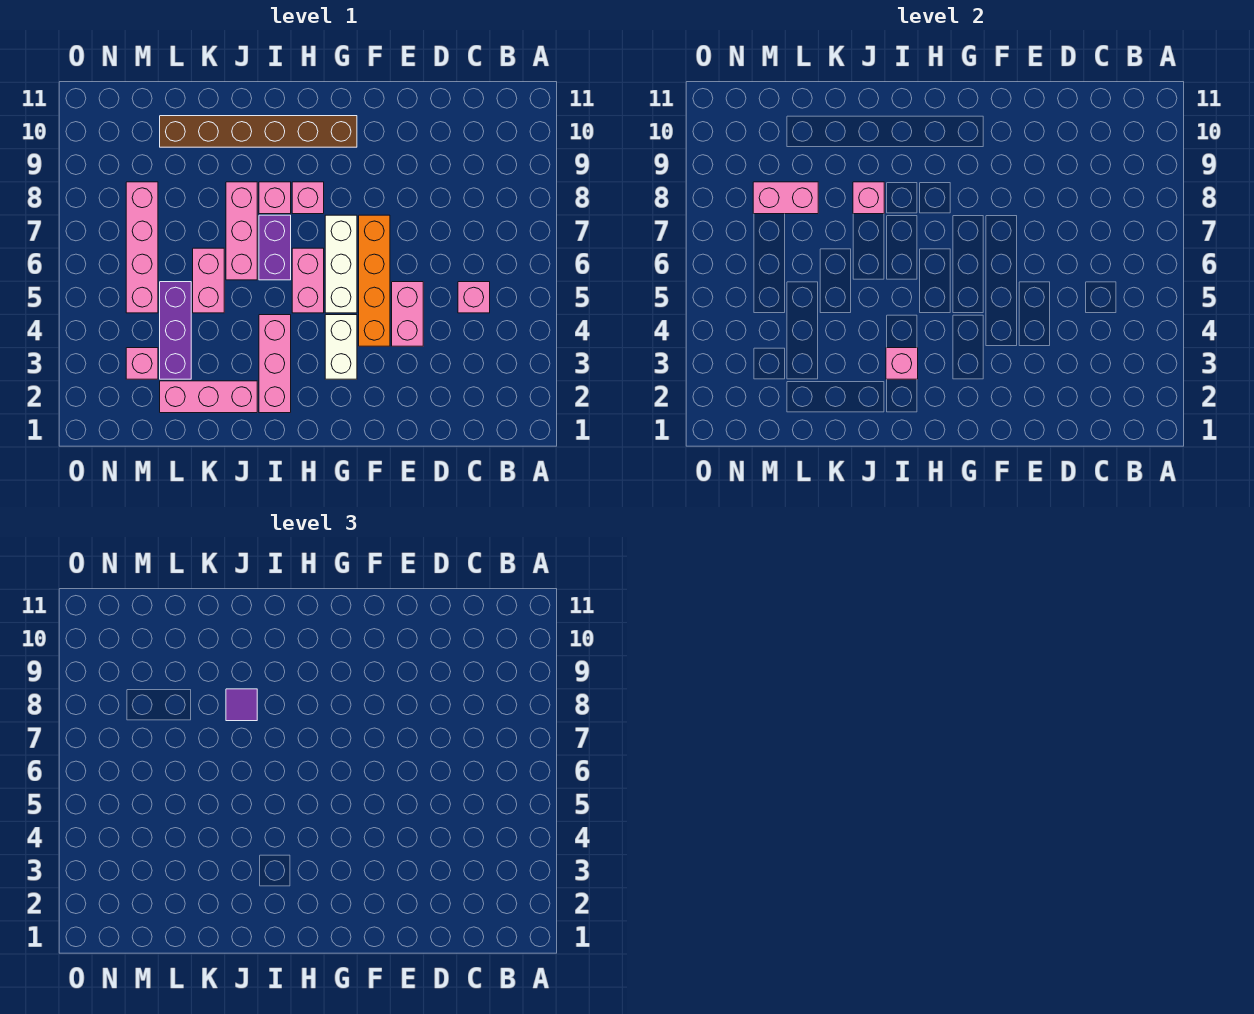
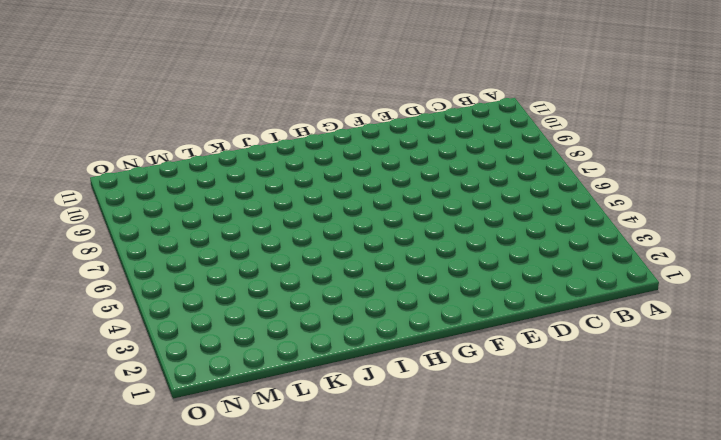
none -> pink brick C5 level 1
none -> pink brick E4:E5 level 1
none -> orange brick F4:F7 level 1

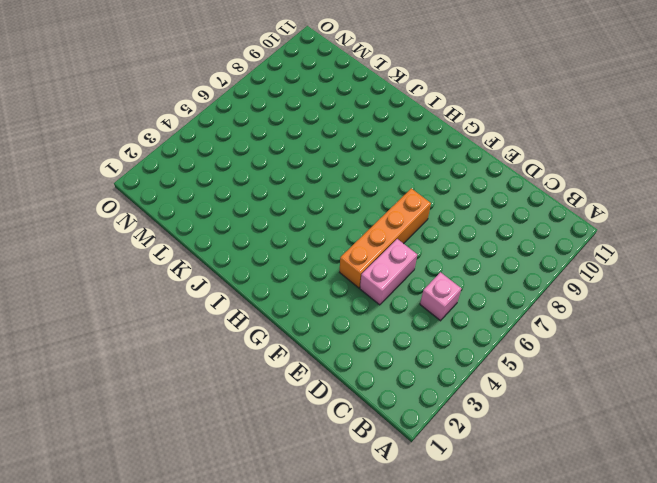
none -> white brick G3:G4 level 1
none -> white brick G5:G7 level 1
none -> brown brick G10:L10 level 1

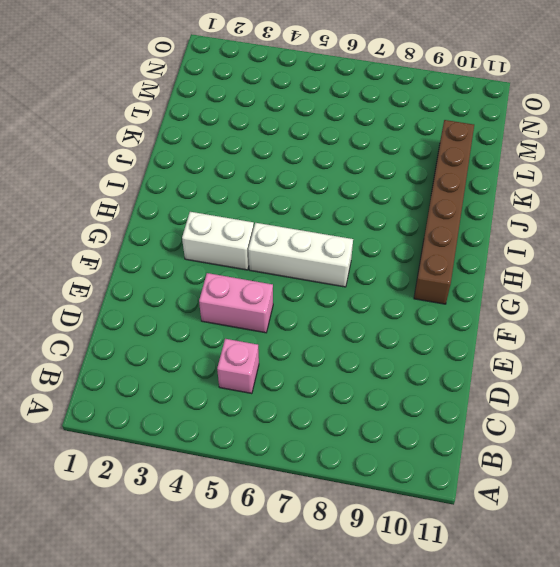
none -> orange brick F4:F7 level 1
none -> pink brick H5:H6 level 1
none -> pink brick H8 level 1

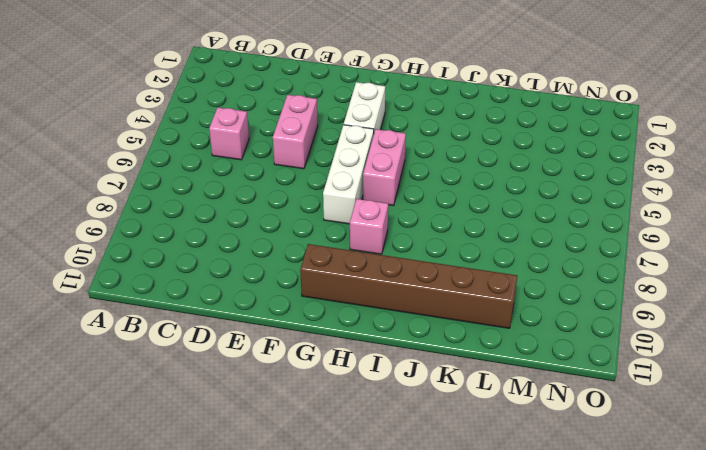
none -> orange brick F4:F7 level 1
none -> pink brick I2:I4 level 1
none -> purple brick I6:I7 level 1

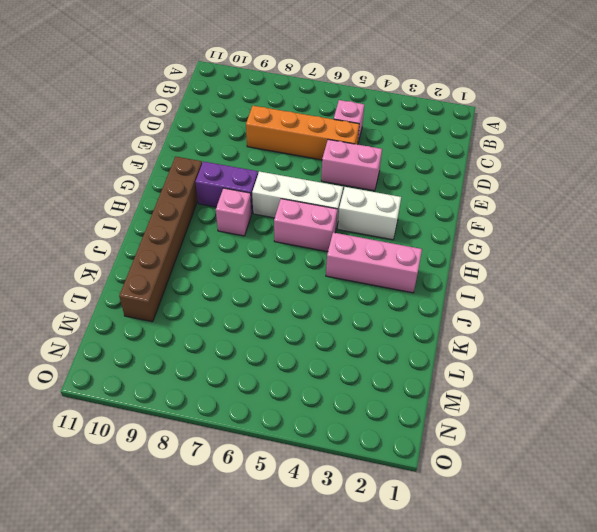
orange brick D5:D8 level 1 -> orange brick F4:F7 level 1
purple brick G8:G9 level 1 -> purple brick I6:I7 level 1
none -> pink brick I8 level 1
none -> pink brick J2:L2 level 1
none -> pink brick J6:J8 level 1

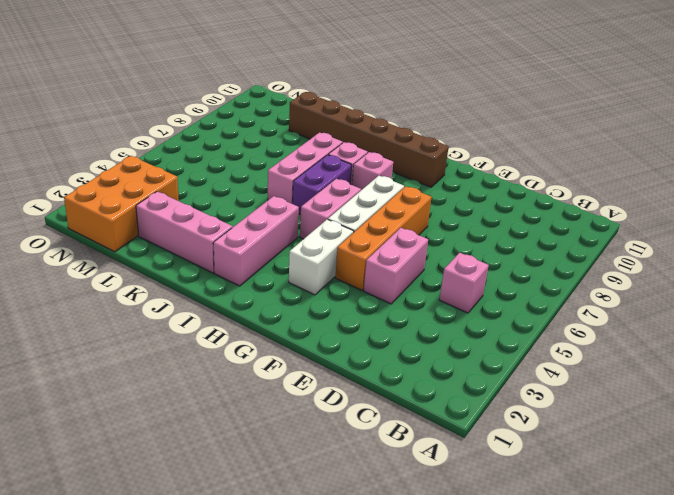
orange brick M1:N3 level 1 -> pink brick M3 level 1
none -> pink brick K5:K6 level 1
none -> purple brick L3:L5 level 1
none -> pink brick M5:M8 level 1

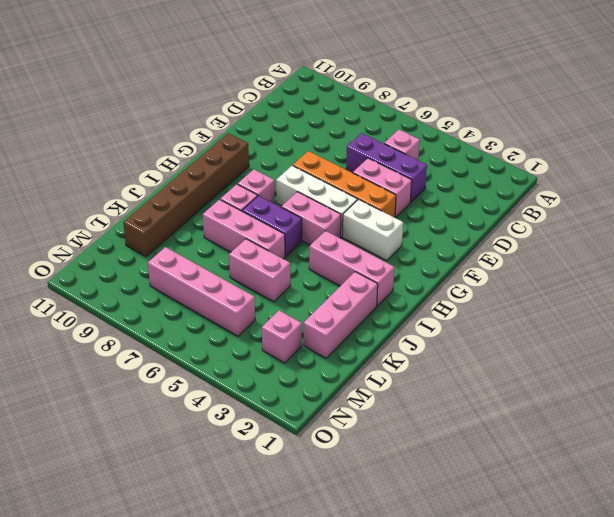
purple brick D4:D6 level 1 -> purple brick L3:L5 level 1
none -> pink brick I3 level 2
none -> pink brick J8 level 2
none -> pink brick L8:M8 level 2

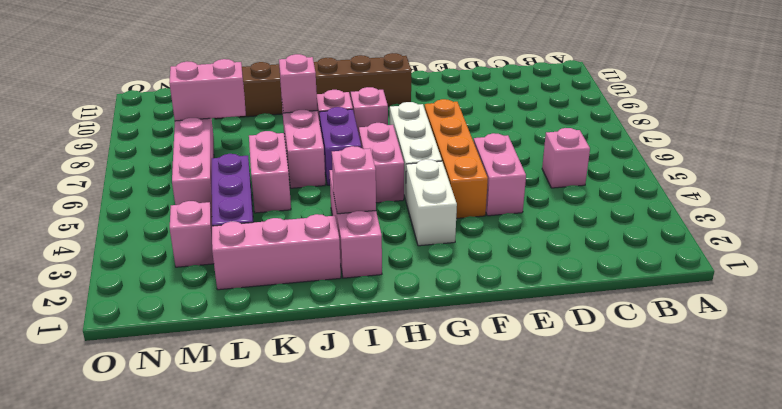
none -> purple tile J8 level 3

